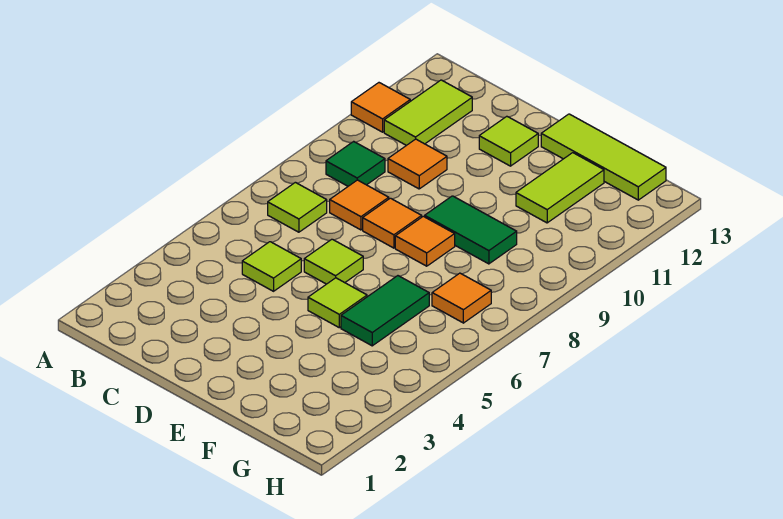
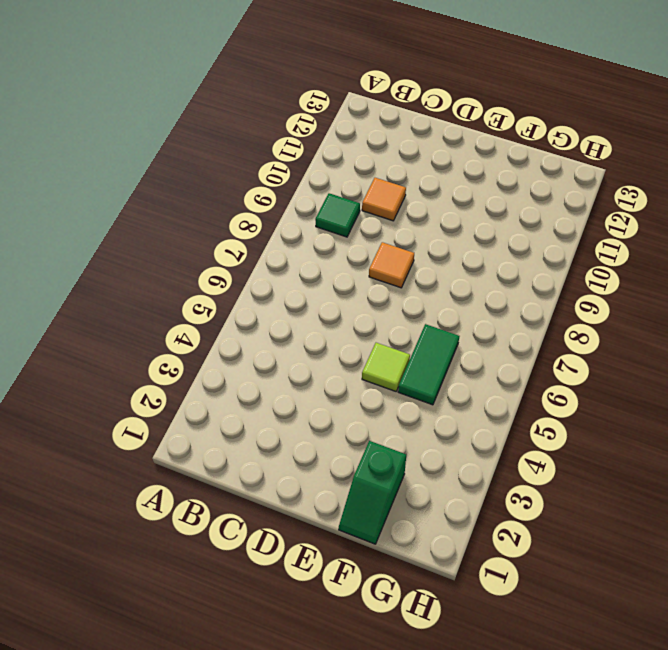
green slope F1:F2 level 1 top 2 -> none
none -> orange tile A11 level 1
none -> lime tile B7 level 1
none -> lime tile B11:B12 level 1

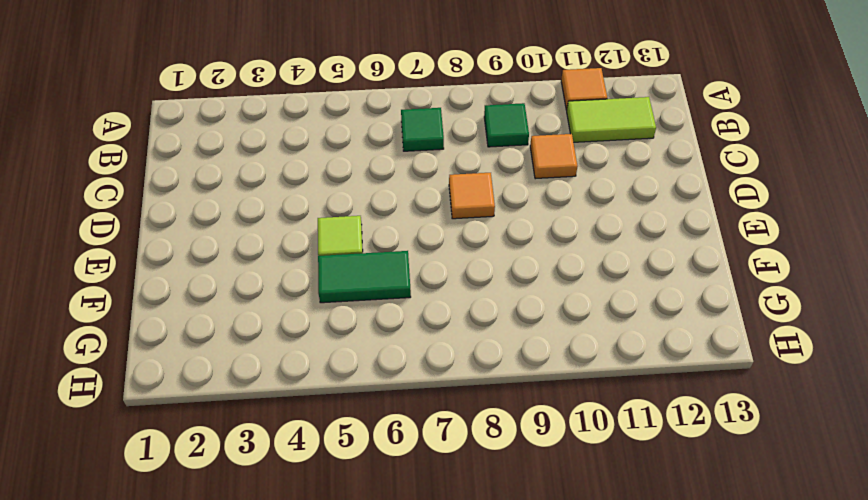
green tile B7 level 1 -> lime tile B7 level 1
none -> lime tile C5 level 1
none -> orange tile C8 level 1
none -> lime tile D6 level 1

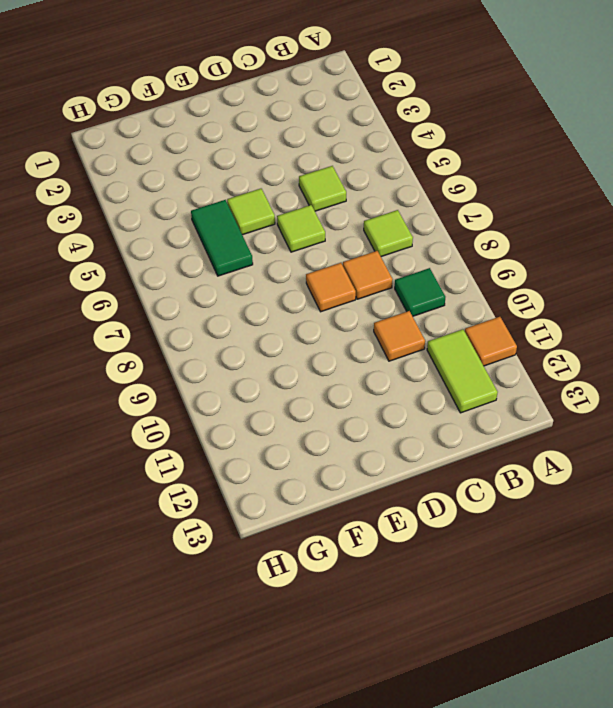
none -> lime tile D12 level 1
none -> orange tile E8 level 1
none -> green tile E9:F9 level 1

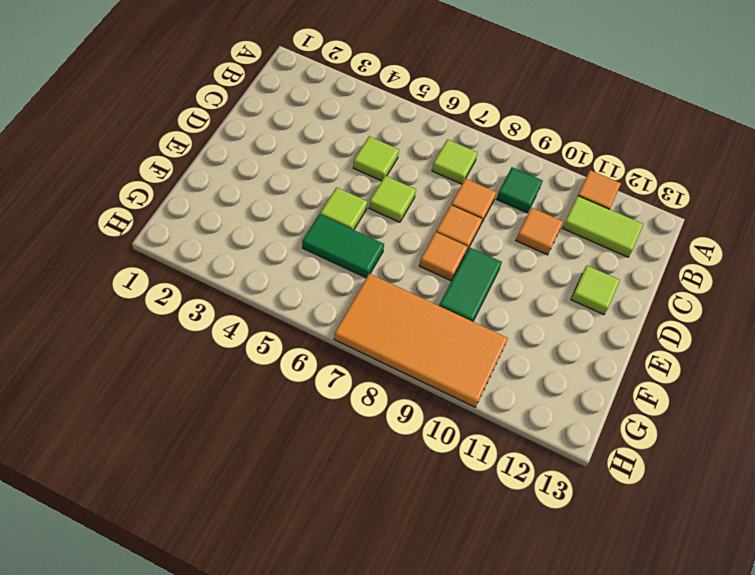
orange tile G7:H10 level 1 -> orange tile G7 level 1
none -> lime tile E13:G13 level 1
none -> lime tile F11:F12 level 1

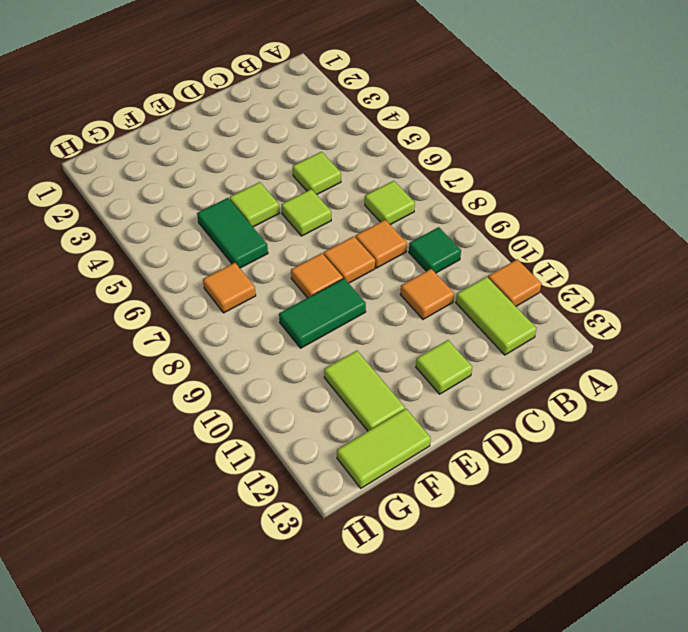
lime tile F13:G13 level 1 -> lime tile E13:G13 level 1

